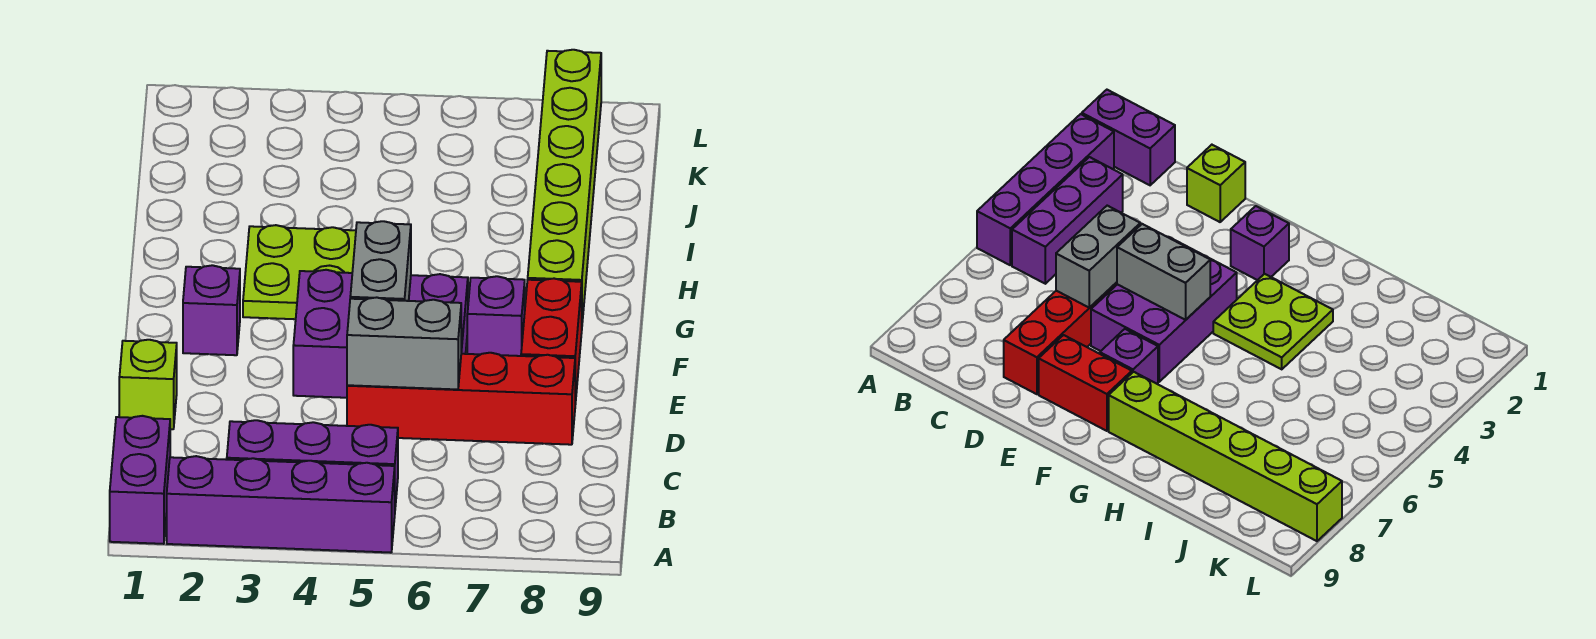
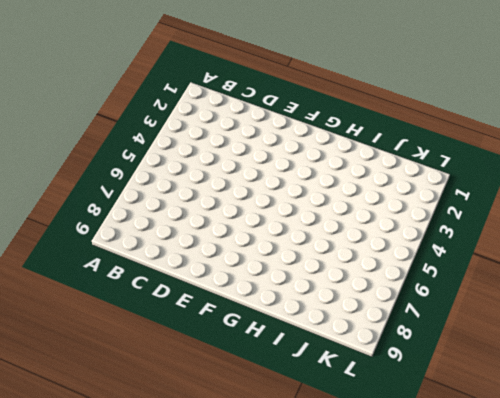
none -> purple brick A1:B1 level 1
none -> purple brick A2:A5 level 1
none -> purple brick B3:B5 level 1

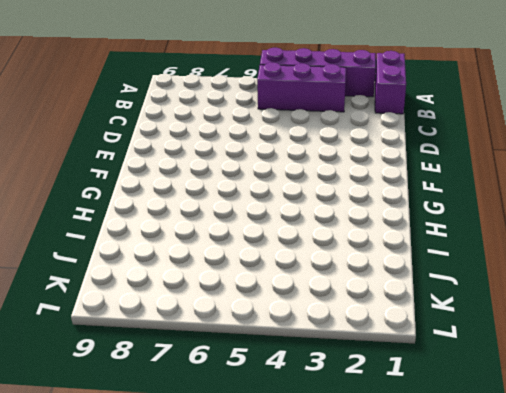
none -> lime brick D1 level 1
none -> red brick D5:D8 level 1
none -> purple brick E4:F6 level 1

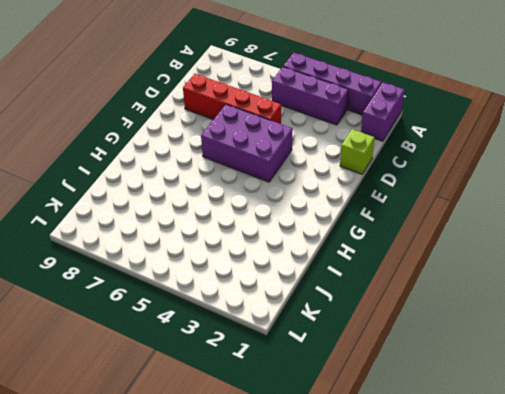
none -> red brick E8:F8 level 1
none -> purple brick F2 level 1
none -> purple brick F7 level 1

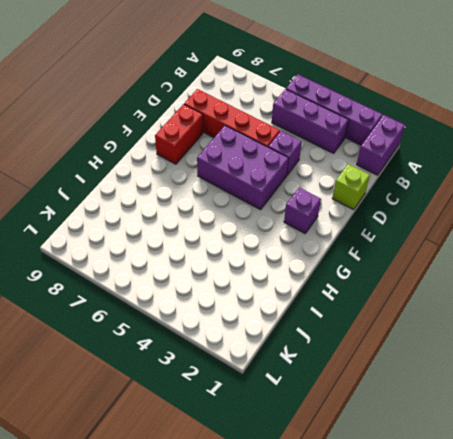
purple brick D4 level 1 -> purple brick F7 level 1
none -> lime plate G3:H4 level 1
none -> lime brick G8:L8 level 1
none -> grey brick D5:D6 level 2

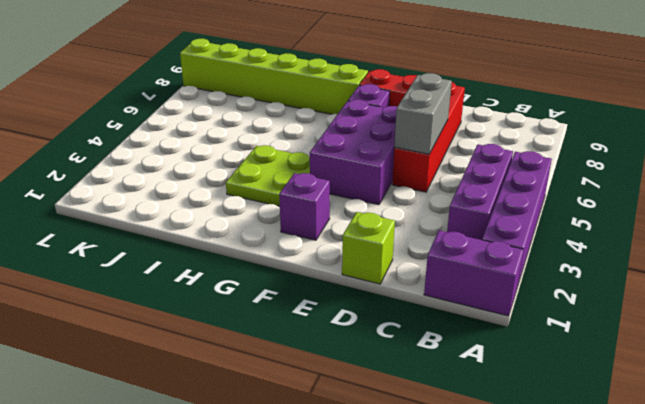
none -> grey brick E5:F5 level 2

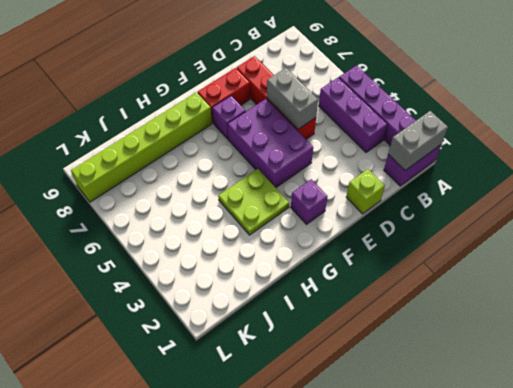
grey brick A1:B1 level 2 -> grey brick E5:F5 level 2

